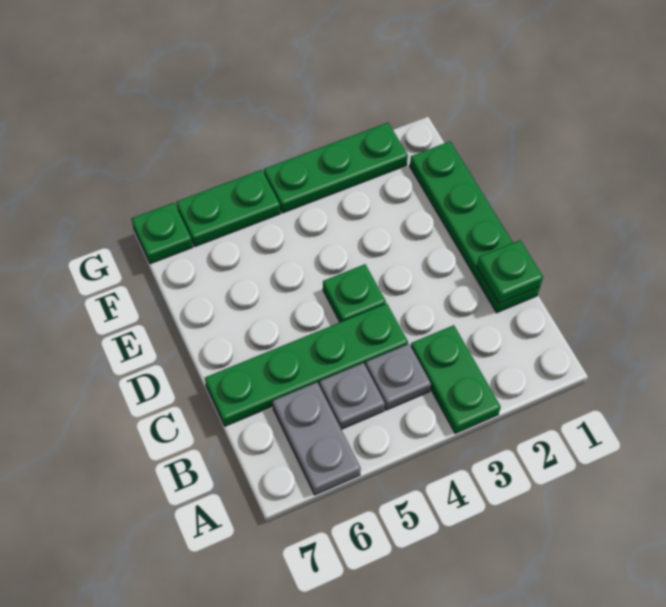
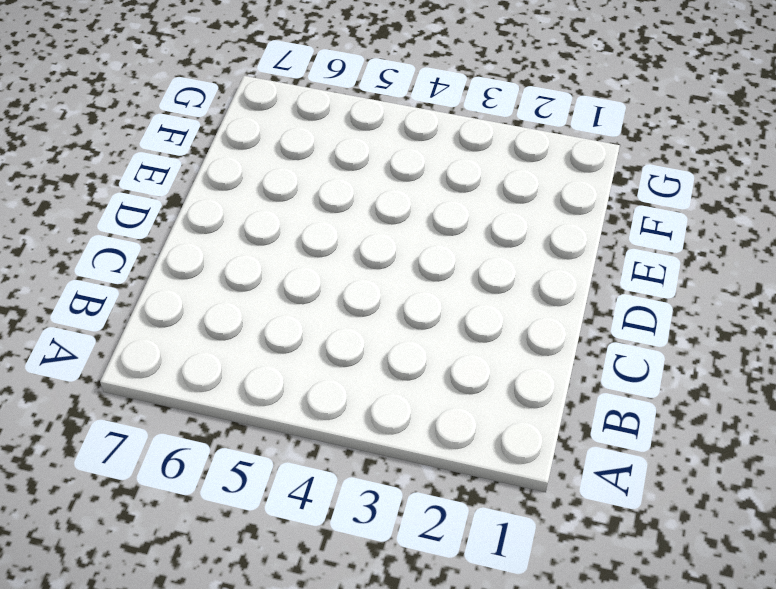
none -> green plate A3:B3 level 1
none -> grey plate A6:B6 level 1

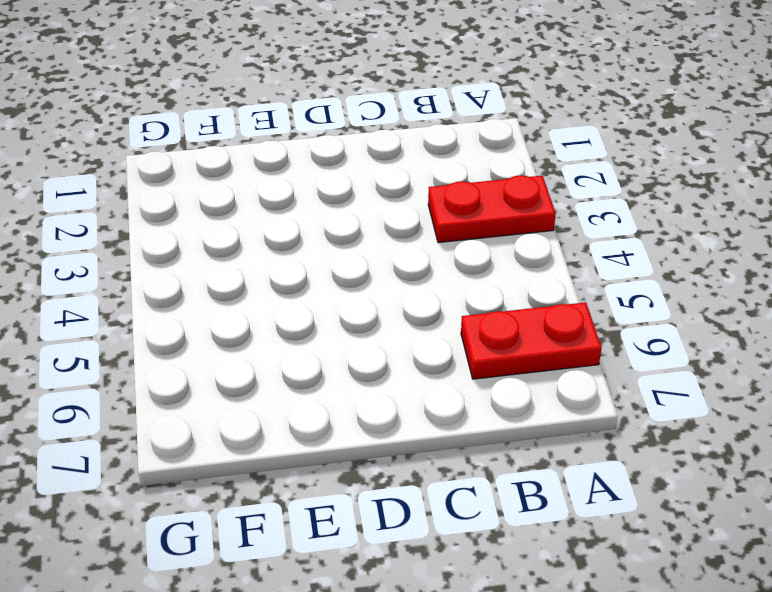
red plate A3:B3 level 1 -> green plate A3:B3 level 1
red plate A6:B6 level 1 -> grey plate A6:B6 level 1
none -> grey plate B4 level 1
none -> grey plate B5 level 1

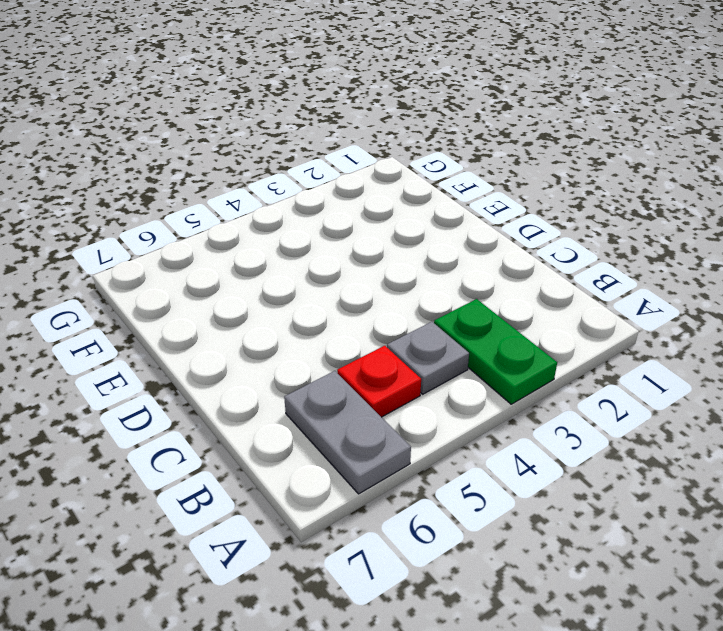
red plate B5 level 1 -> grey plate B5 level 1
none -> green plate C1:F1 level 1
none -> green plate C4:C7 level 1

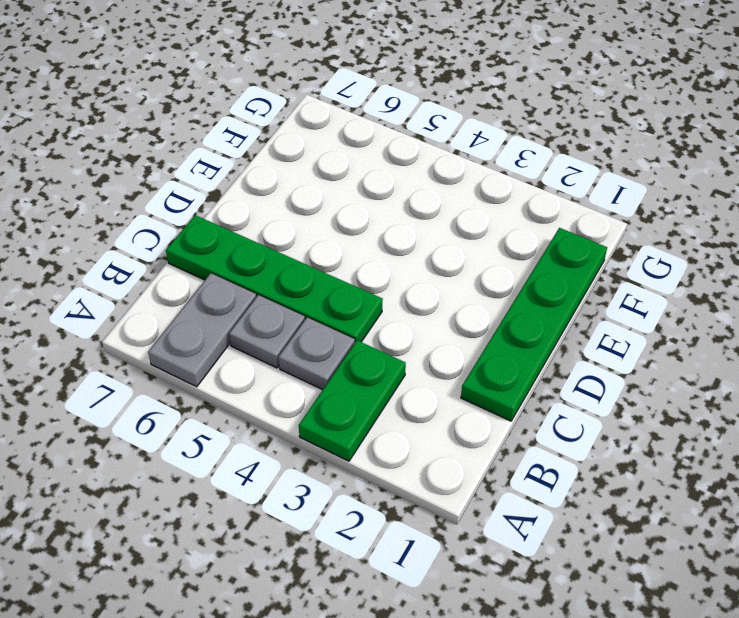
none -> green plate D4 level 1
none -> green plate G2:G4 level 1

